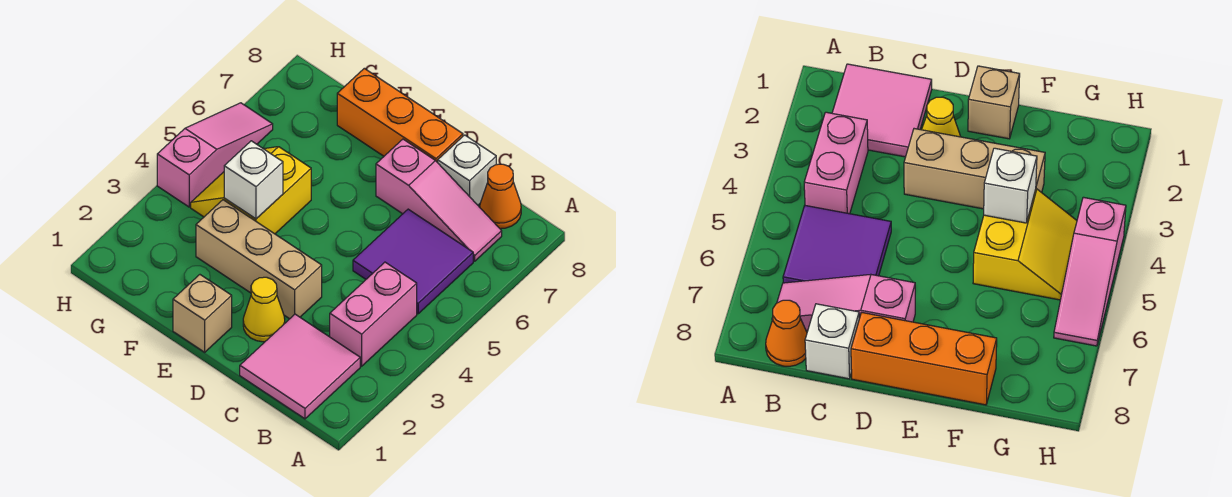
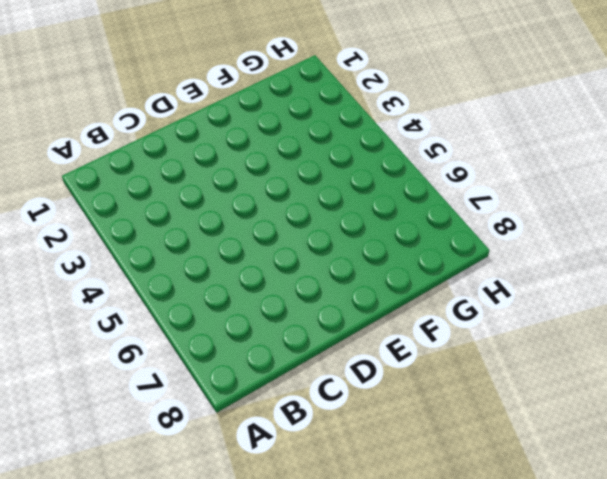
none -> pink tile B1:C2 level 1
none -> pink brick B3:B4 level 1
none -> purple tile B5:C6 level 1

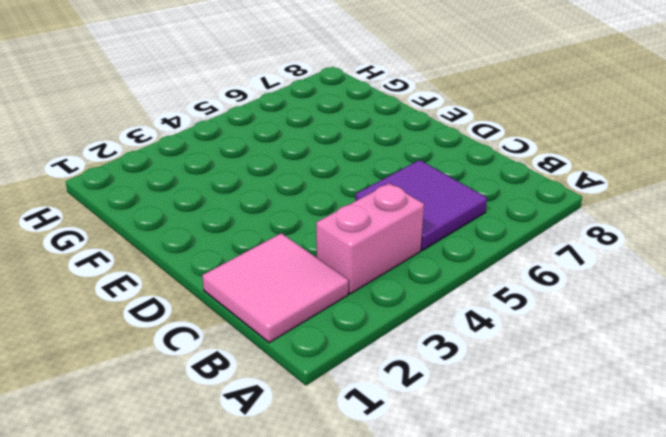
none -> pink slope B7:D7 level 1 top D
none -> orange cone B8 level 1
none -> white brick C8 level 1

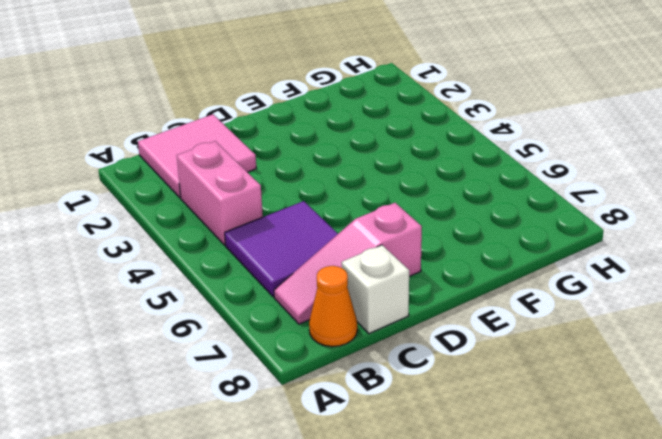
none -> yellow cone D2 level 1
none -> tan brick D3:F3 level 1
none -> orange brick D8:F8 level 1

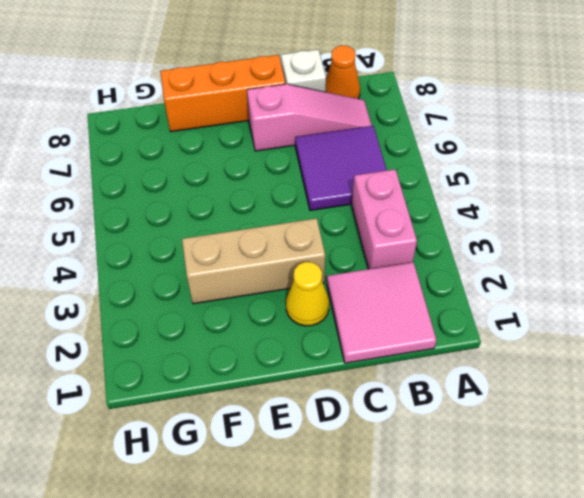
none -> tan brick E1 level 1
none -> yellow slope F4:G5 level 1 top F
none -> pink slope H4:H6 level 1 top 4

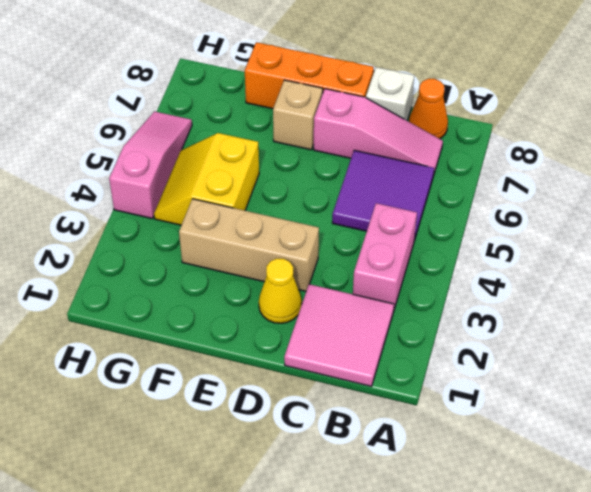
tan brick E7 level 1 -> tan brick E1 level 1
none -> white brick F4 level 2

